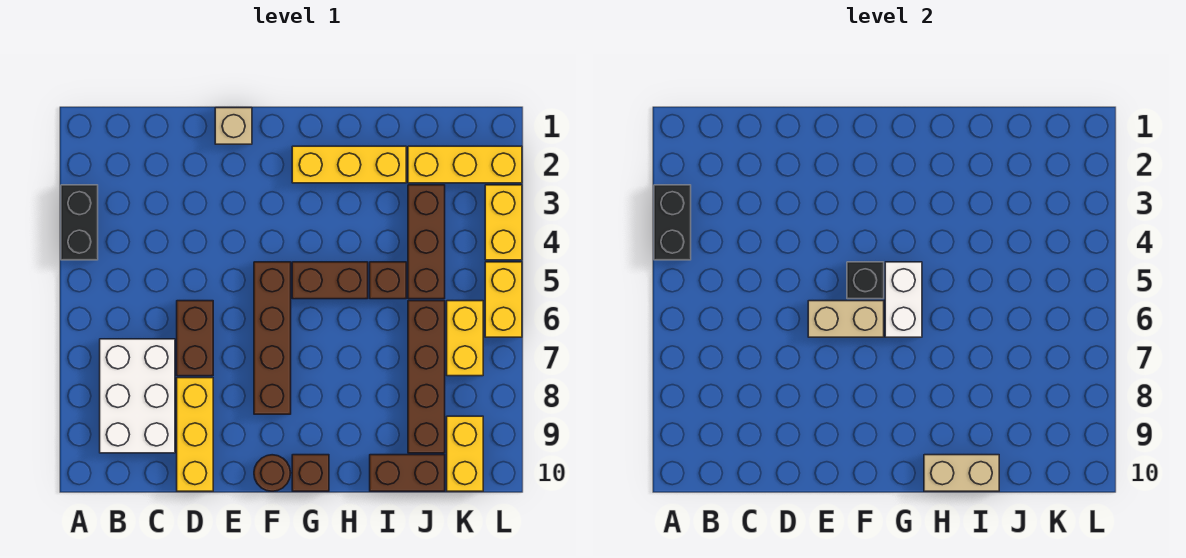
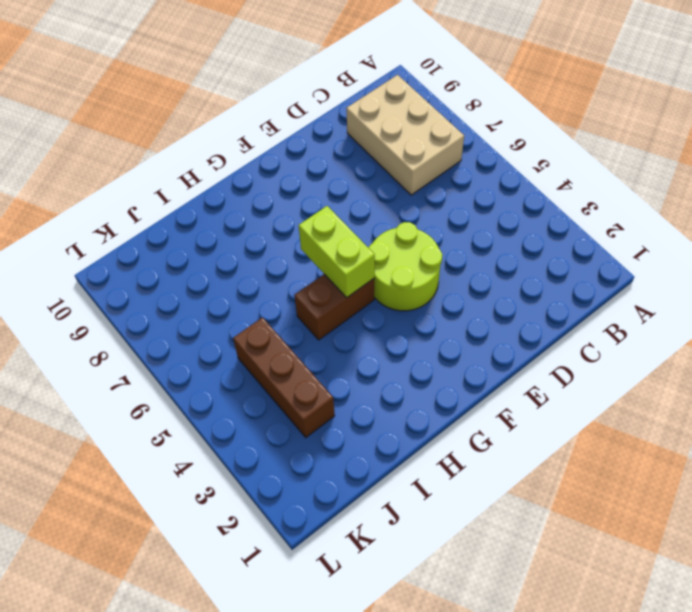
tan brick B7:C9 level 1 -> white brick B7:C9 level 1
lime round brick E4:F5 level 1 -> brown brick F5:F8 level 1
lime brick G5:G6 level 2 -> white brick G5:G6 level 2
none -> black brick A3:A4 level 1
none -> brown brick D6:D7 level 1
none -> yellow brick D8:D10 level 1

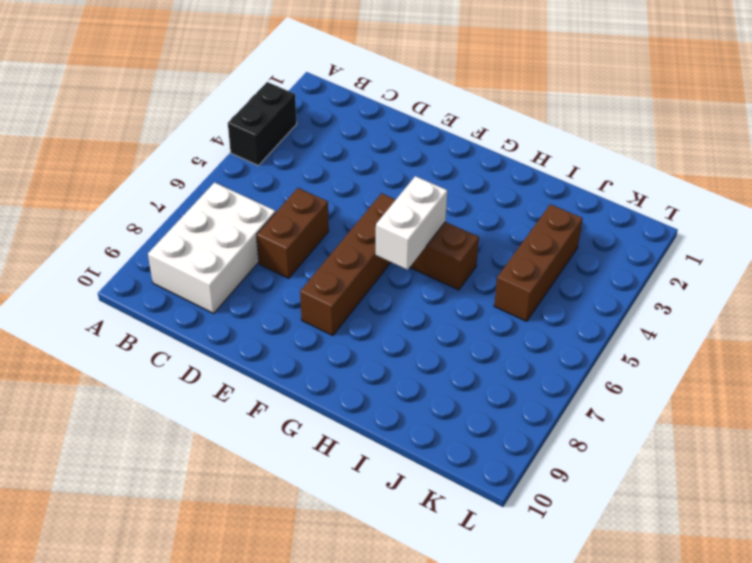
none -> yellow brick D8:D10 level 1
none -> tan brick E1 level 1
none -> brown round brick F10 level 1

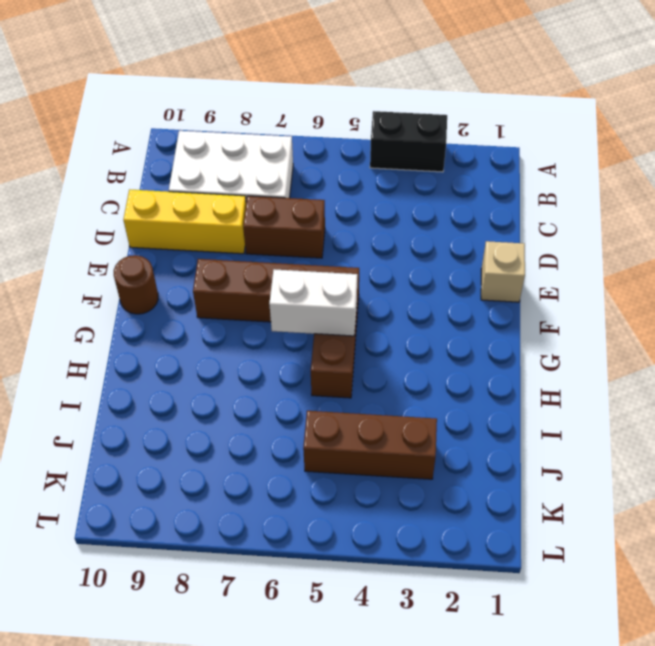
none -> yellow brick G2:I2 level 1
none -> brown brick G10 level 1
none -> brown brick I5 level 1

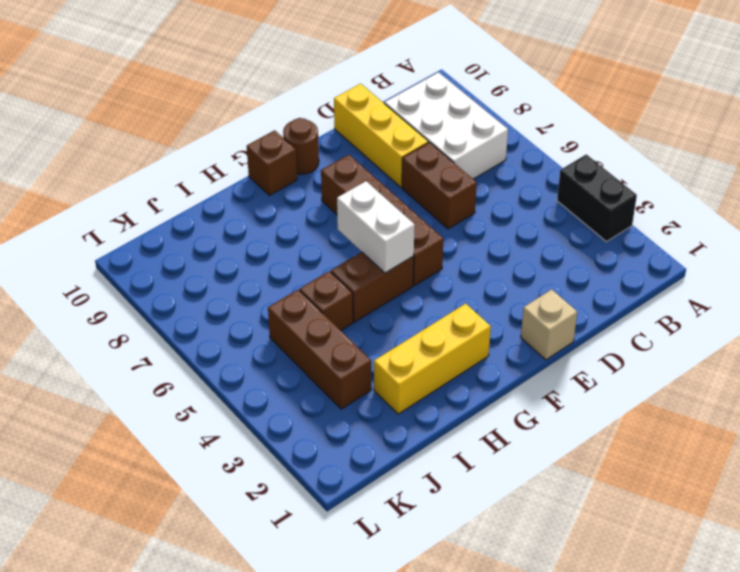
none -> brown brick I10:J10 level 1
none -> yellow brick J2:L2 level 1
none -> brown brick J6:J9 level 1

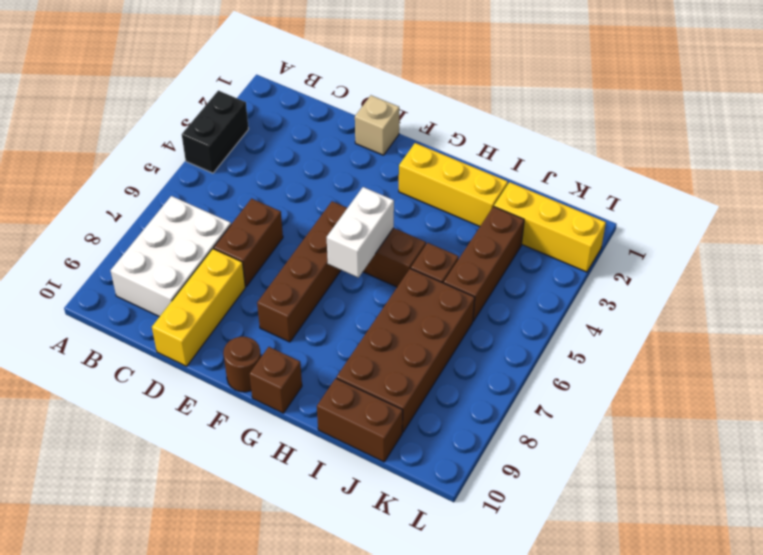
brown brick I6:J9 level 1 -> brown brick J6:J9 level 1
none -> yellow brick K6:K7 level 1
none -> yellow brick K9:K10 level 1
none -> yellow brick L3:L4 level 1

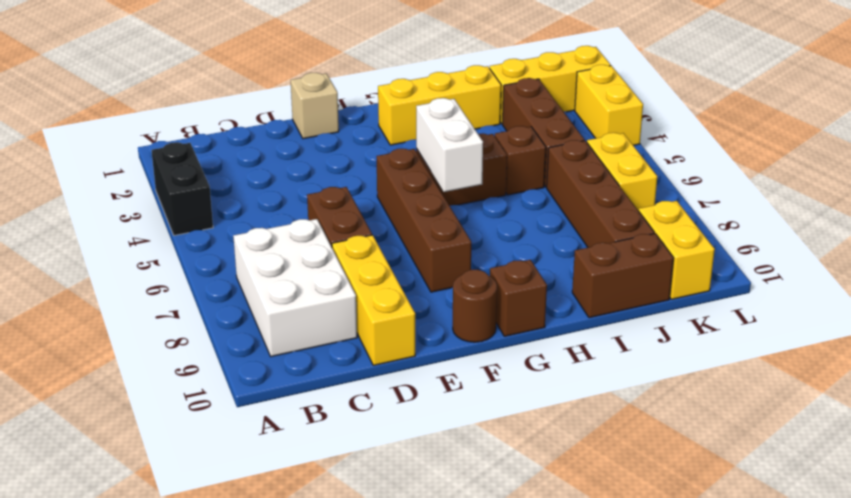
none -> yellow brick L5:L6 level 1
none -> black brick A3:A4 level 2
none -> tan brick E6:F6 level 2

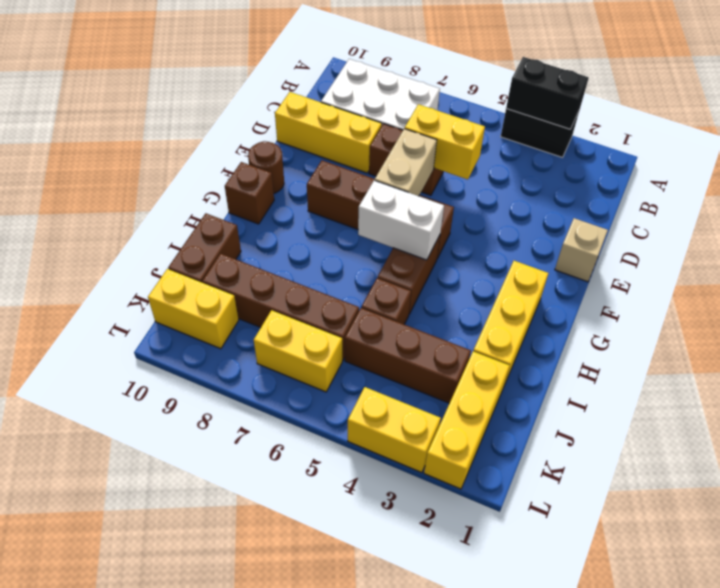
yellow brick D5:D6 level 2 -> yellow brick L5:L6 level 1
none -> black brick F5 level 2
none -> tan brick H10:I10 level 2

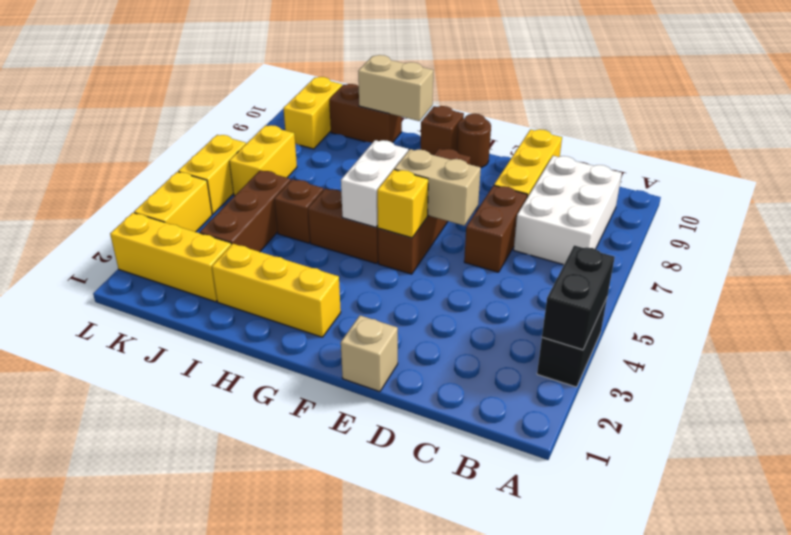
yellow brick F5 level 2 -> black brick F5 level 2
none -> brown brick J6:J9 level 1

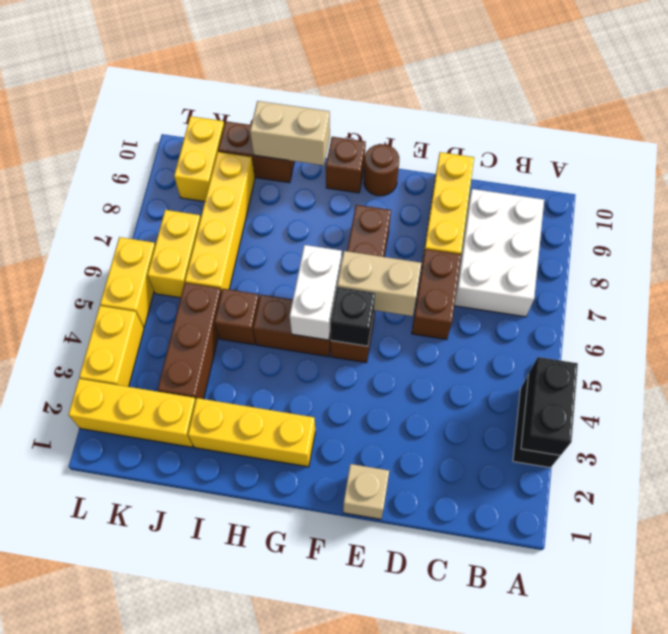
yellow brick J6:J9 level 1 -> brown brick J6:J9 level 1

